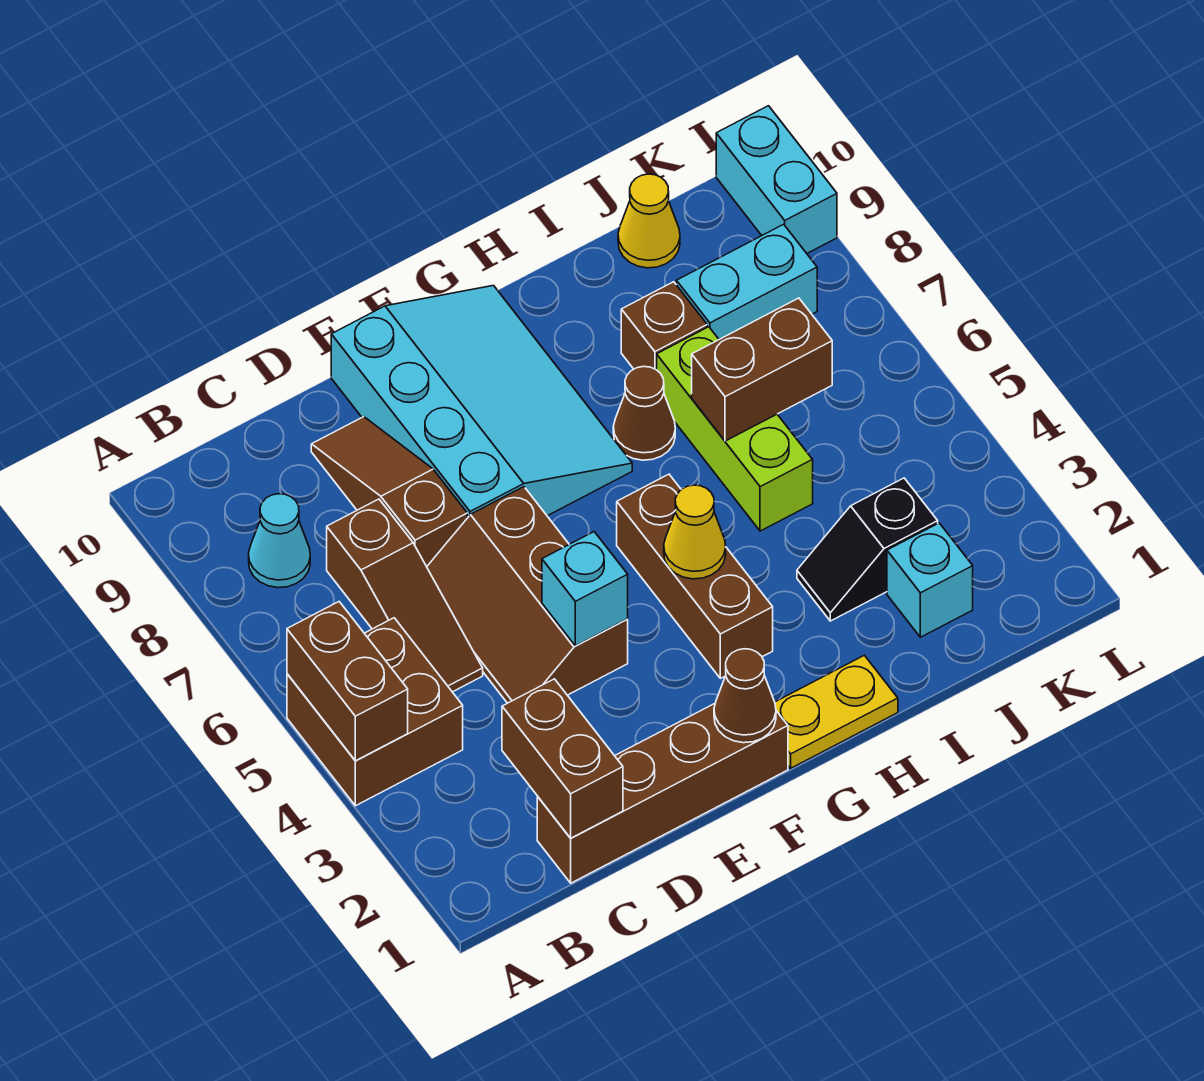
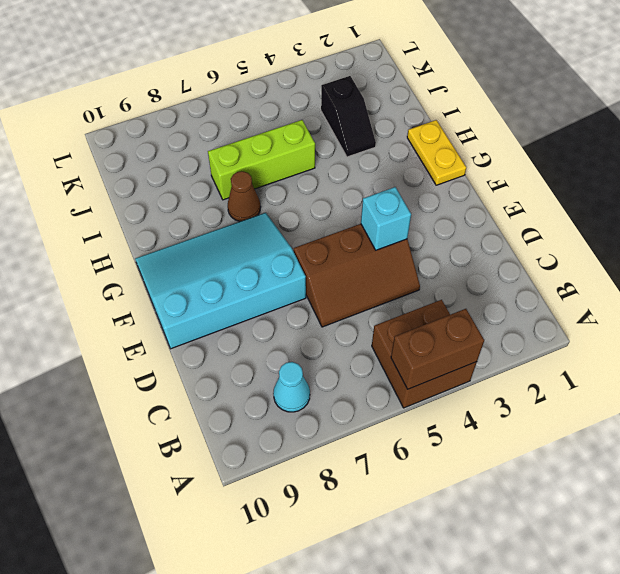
none -> brown brick C1:F1 level 1
none -> brown slope C5:C7 level 1 top 7
none -> brown slope D7:D9 level 1 top 7

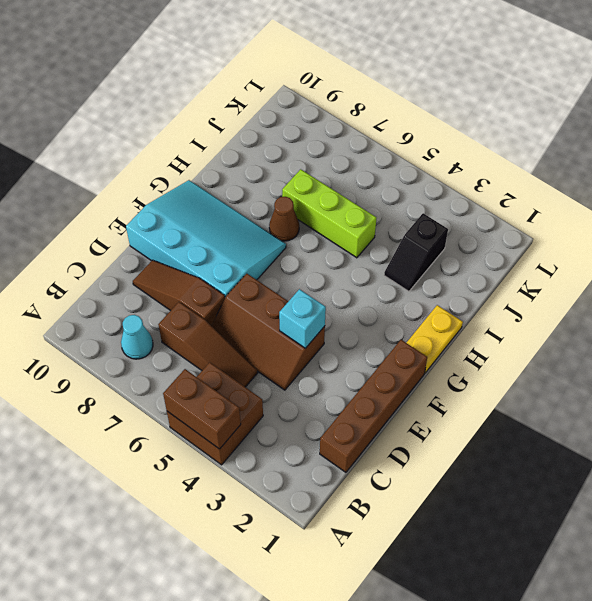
none -> brown brick G3:G5 level 1
none -> brown brick I8 level 1
none -> cyan brick J2 level 1

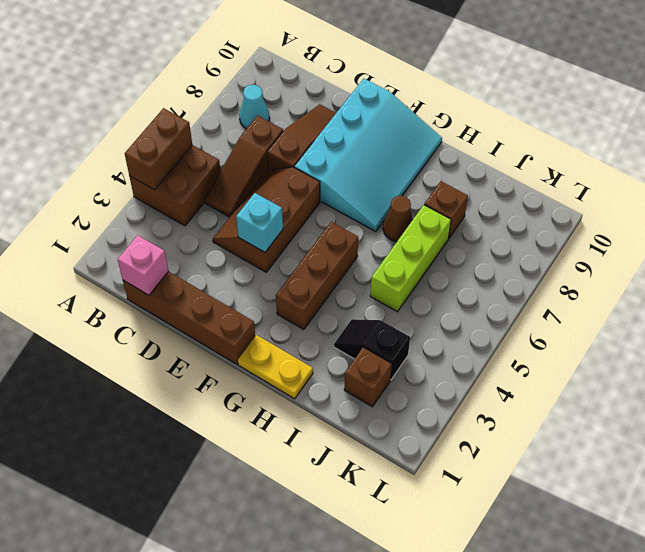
pink brick C1 level 2 -> brown brick C1:C2 level 2
brown brick J2 level 1 -> cyan brick J2 level 1
none -> cyan brick J8:K8 level 1
none -> yellow cone J10 level 1
none -> cyan brick L9:L10 level 1

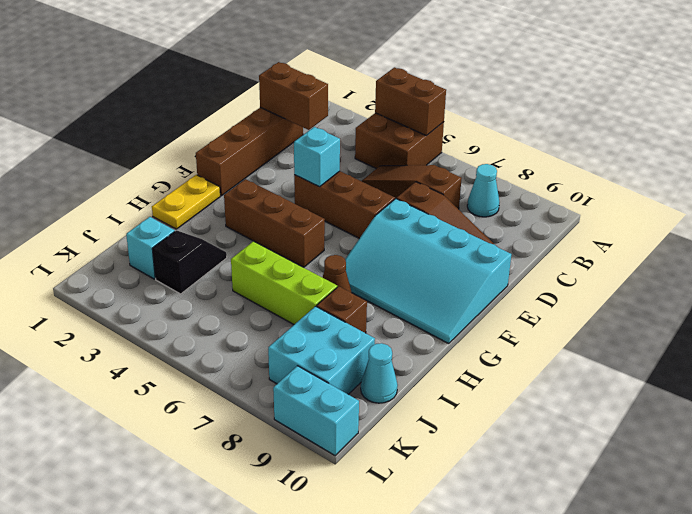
cyan brick J8:K9 level 1 -> cyan brick J8:K8 level 1
cyan cone J10 level 1 -> yellow cone J10 level 1
none -> brown cone F1 level 2
none -> yellow cone G4 level 2
none -> brown brick I6:J6 level 2

